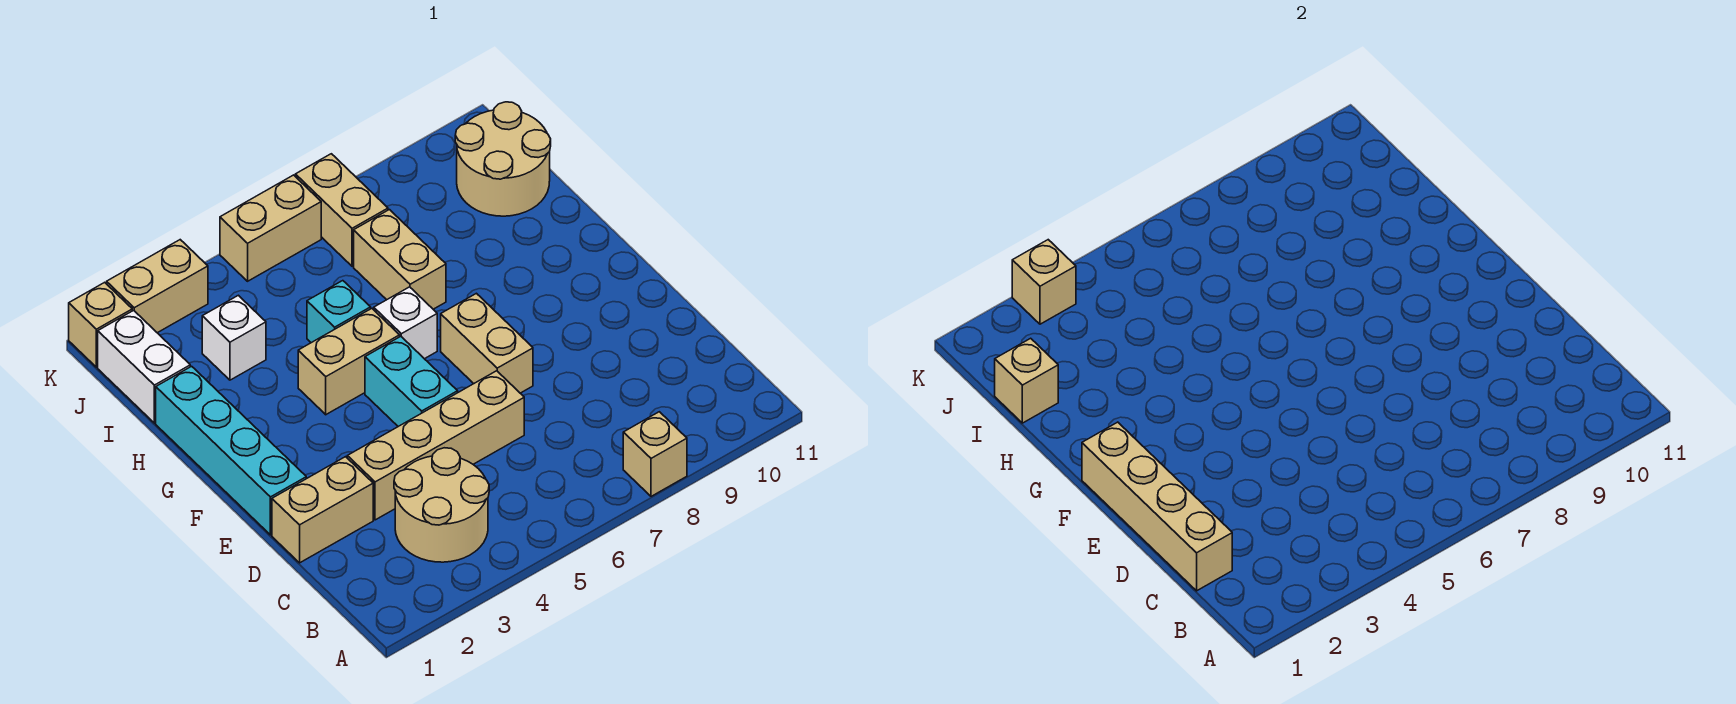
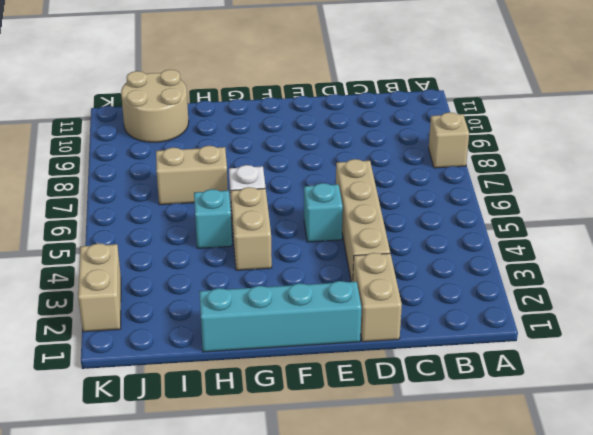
cyan brick E5 level 1 -> cyan brick E5:F5 level 1
none -> tan round brick B3:C4 level 1
none -> tan brick E7:F7 level 1
none -> white brick I1:J1 level 1

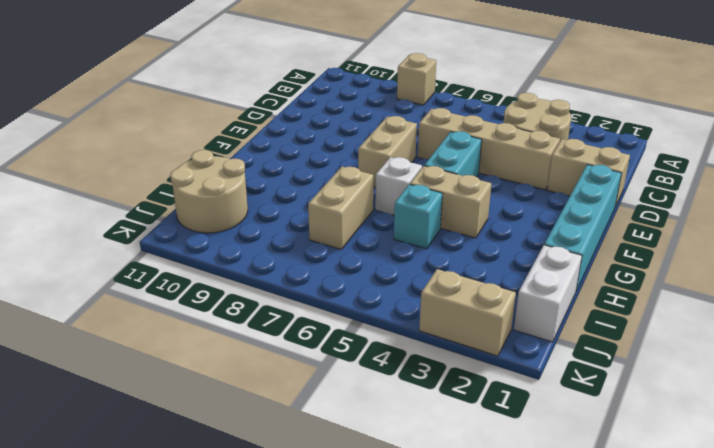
none -> white brick I3 level 1
none -> tan brick J7:K7 level 1
none -> tan brick K1 level 1

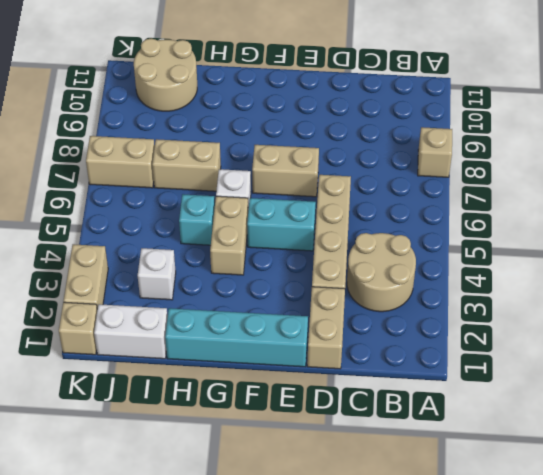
none -> tan brick K5:K6 level 1
none -> tan brick C1:F1 level 2
none -> tan brick I1 level 2

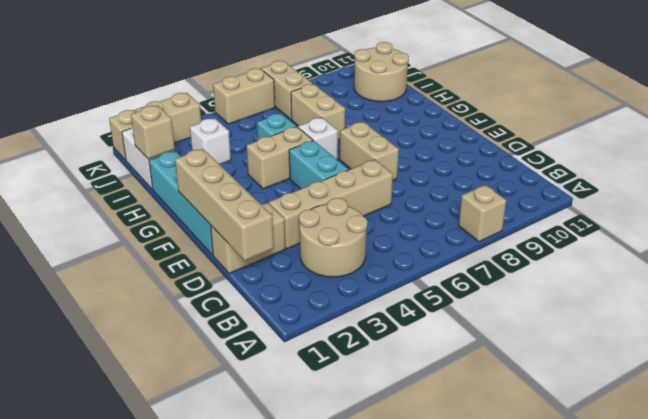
none -> tan brick K3 level 2

